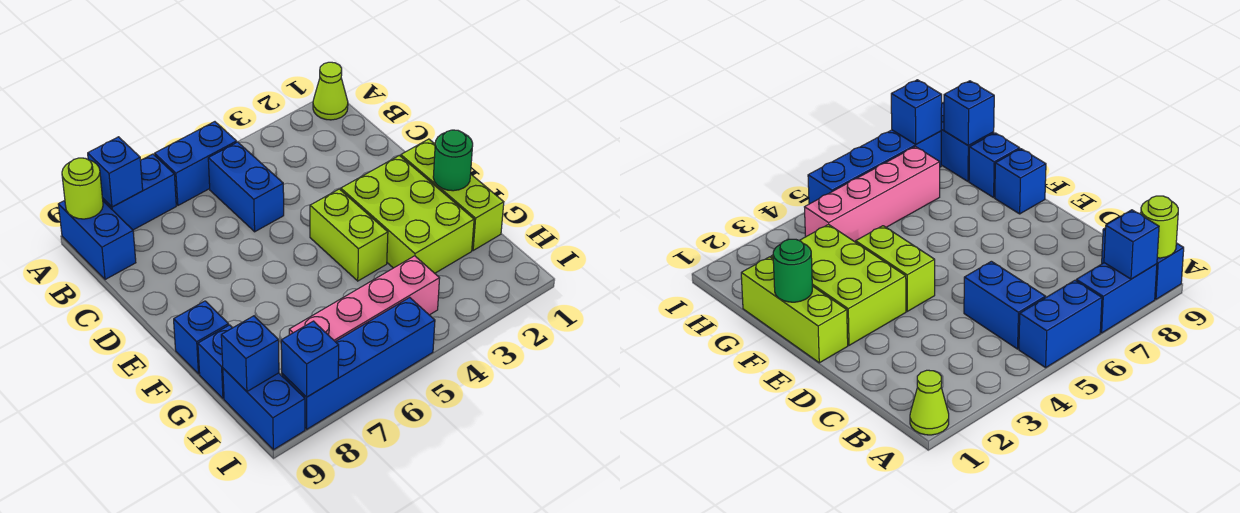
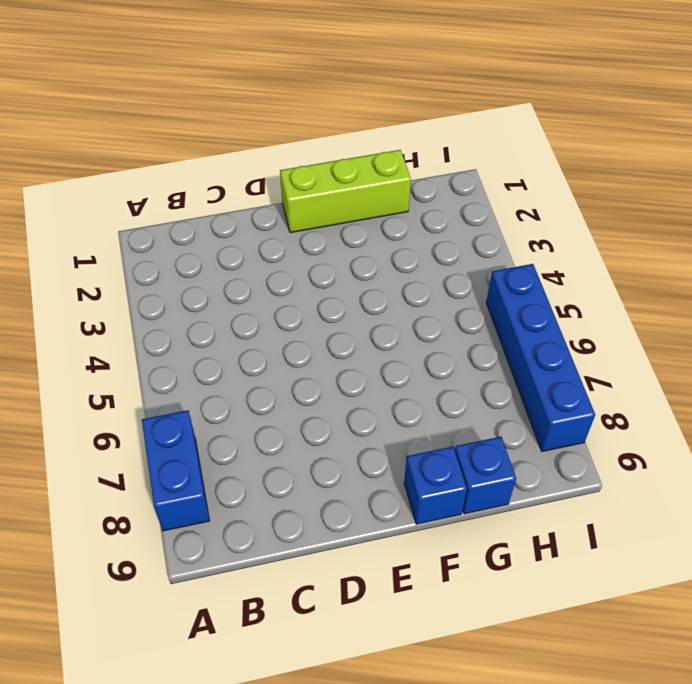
none -> lime cone A1 level 1
none -> blue brick A5:A6 level 1
none -> blue brick A9:B9 level 1

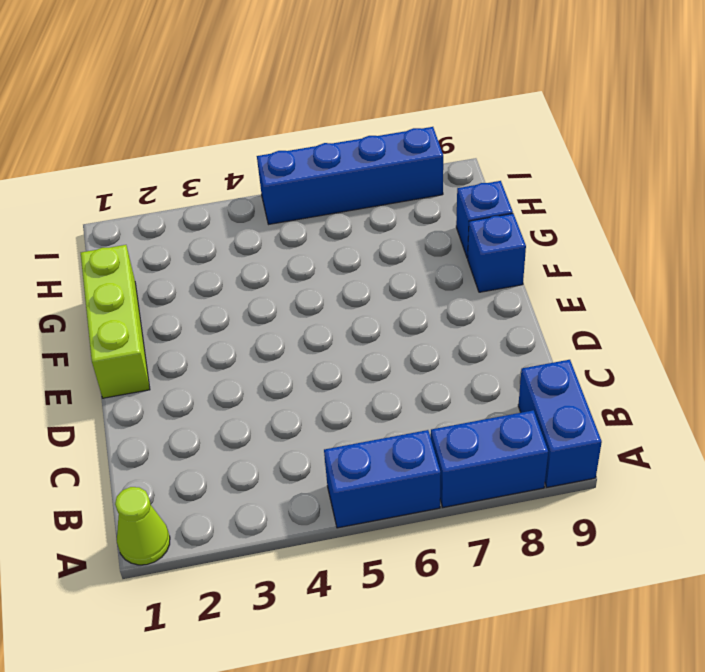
none -> blue brick B5:C5 level 1
none -> lime brick E2:G3 level 1
none -> lime brick E4:F4 level 1

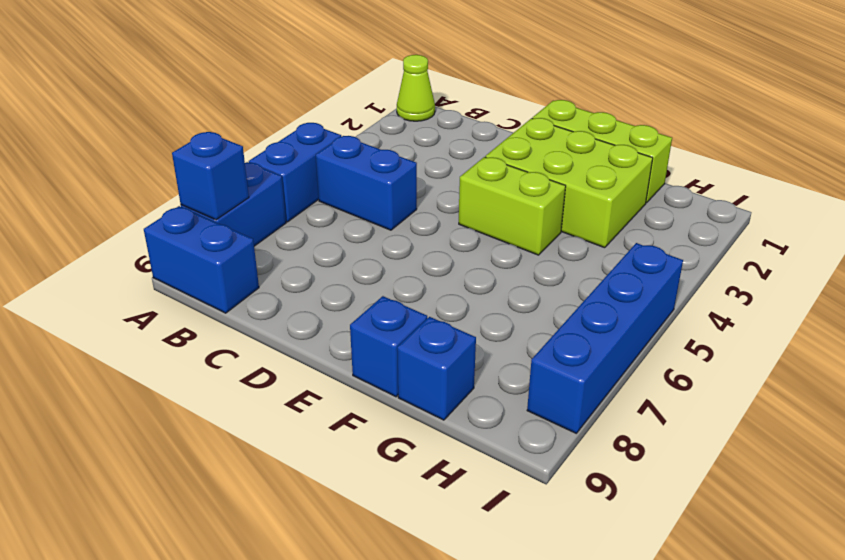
none -> pink brick H4:H7 level 1
none -> blue brick H9:I9 level 1
none -> lime round brick A9 level 2

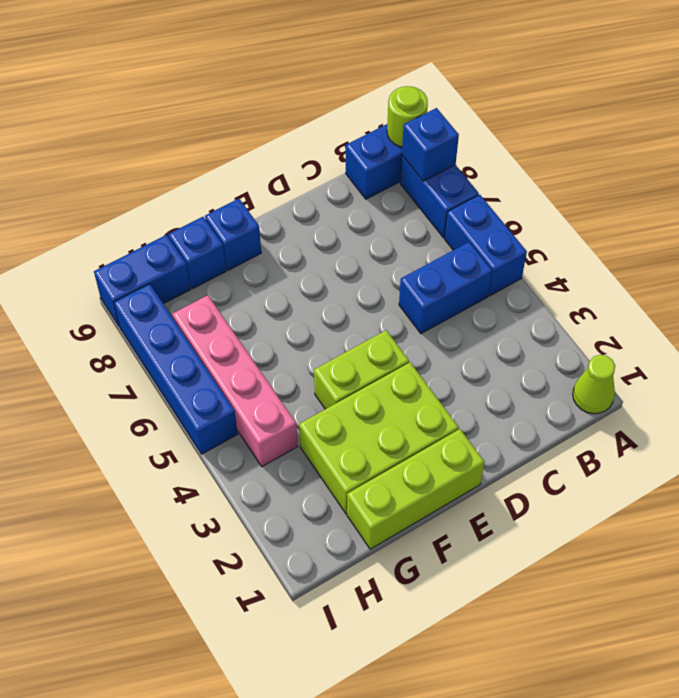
none -> green round brick F1 level 2
none -> blue brick H9 level 2
none -> blue brick I8 level 2

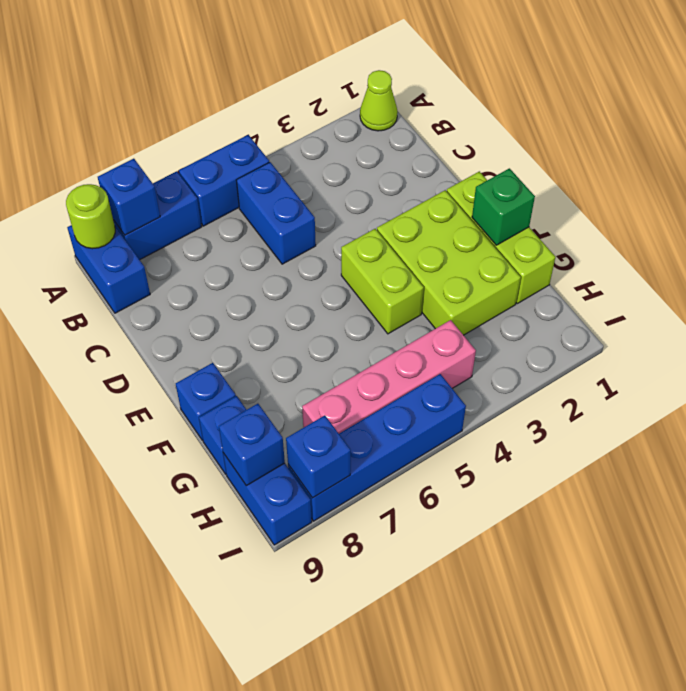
green brick F1 level 2 -> green round brick F1 level 2

